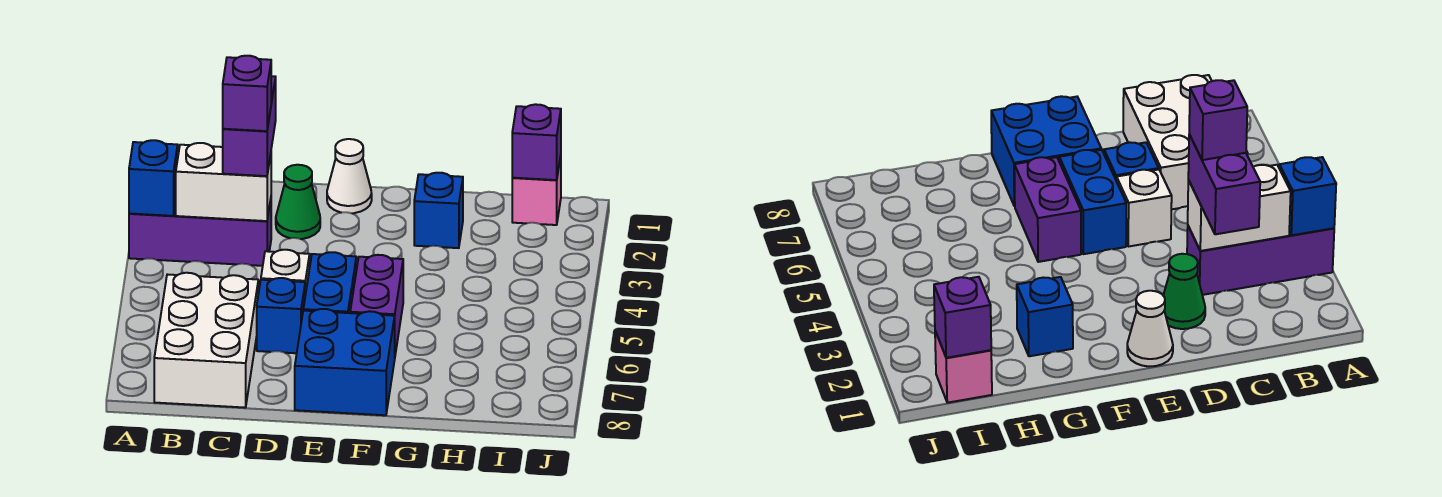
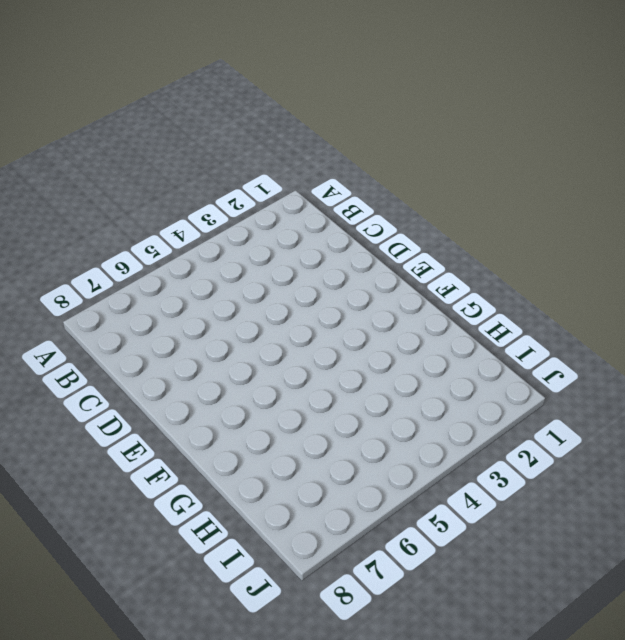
none -> purple brick A3:C3 level 1
none -> white brick B6:C8 level 1
none -> green cone D2 level 1

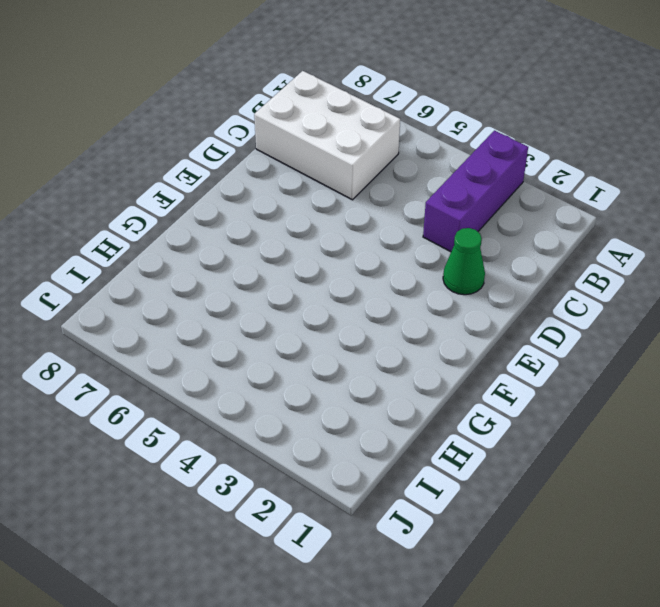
none -> white brick D5 level 1
none -> blue brick D6 level 1
none -> white cone E1 level 1

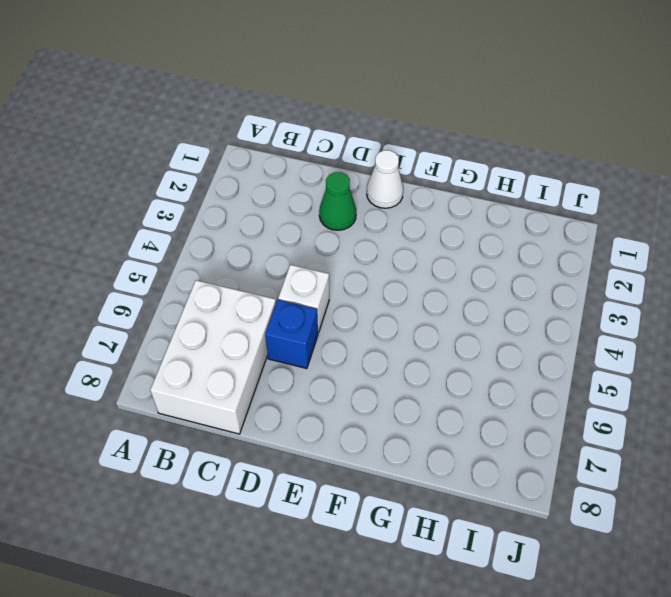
none -> purple brick A3:C3 level 1
none -> blue brick E5:E6 level 1
none -> blue brick E7:F8 level 1

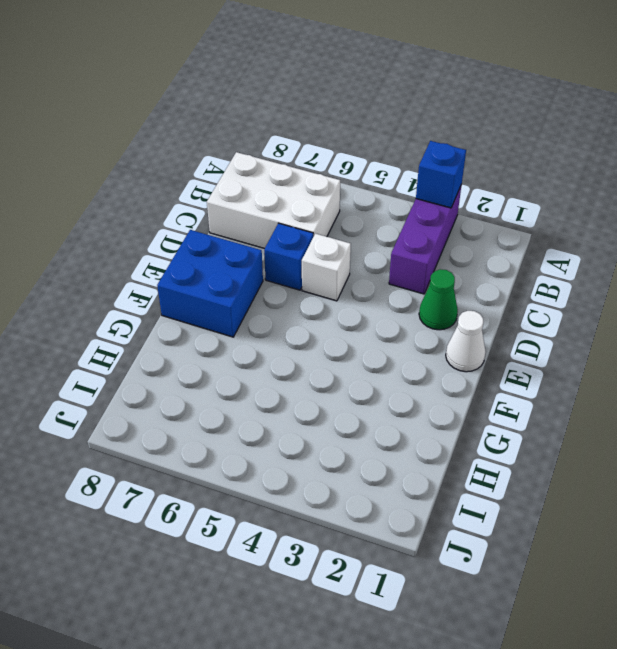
none -> blue brick E5:E6 level 1
none -> purple brick F5:F6 level 1
none -> blue brick G2 level 1

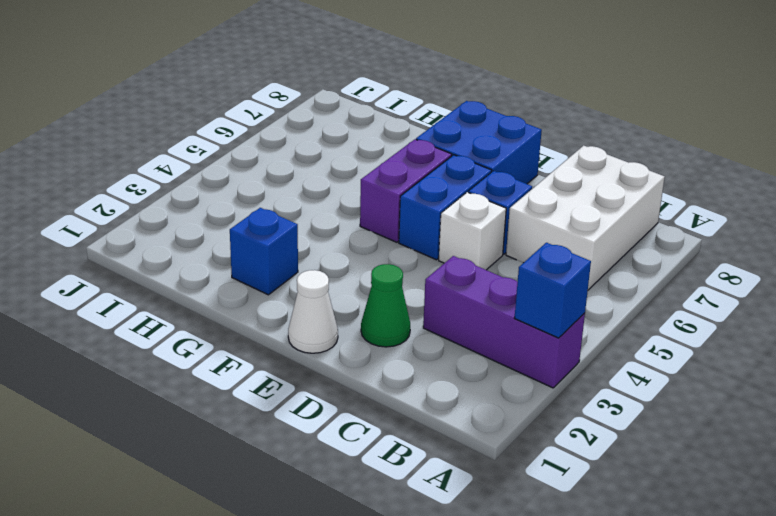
none -> pink brick I1 level 1
none -> white brick B3:C3 level 2
none -> purple brick I1 level 2

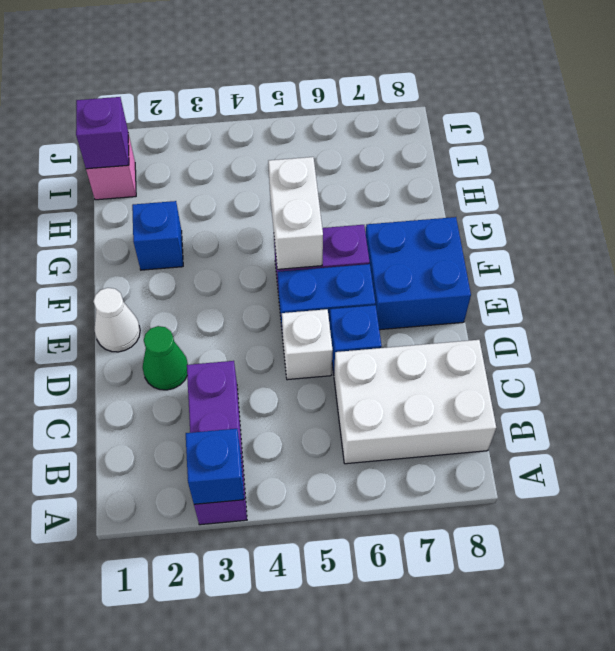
white brick F5:G5 level 2 -> white brick B3:C3 level 2
none -> purple brick C2:C3 level 3
none -> purple brick C3 level 4

